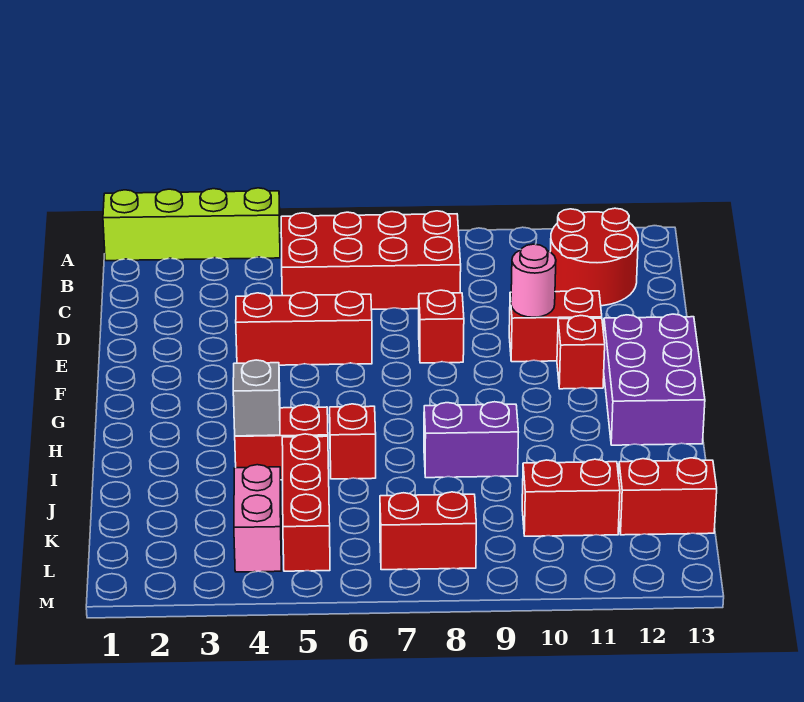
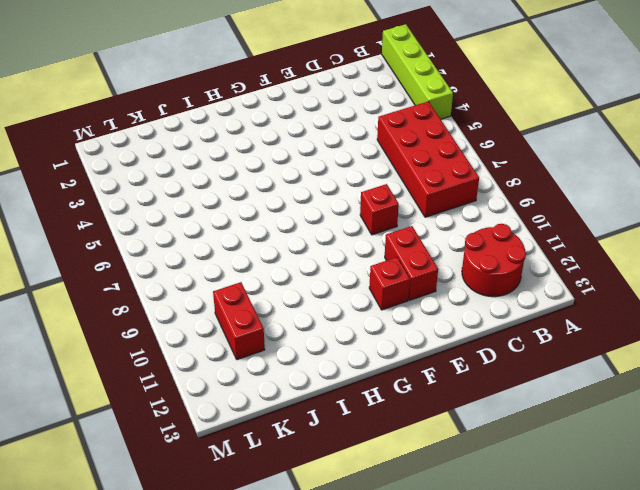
none -> red brick E4:E6 level 1
none -> purple brick F12:H13 level 1
none -> red brick I4:I5 level 1

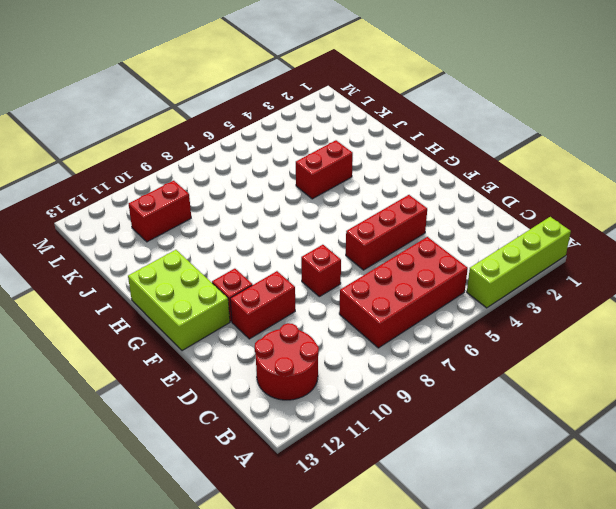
lime brick F12:H13 level 1 -> purple brick F12:H13 level 1
none -> red brick I6 level 1
none -> purple brick I8:I9 level 1
none -> red brick J5:L5 level 1

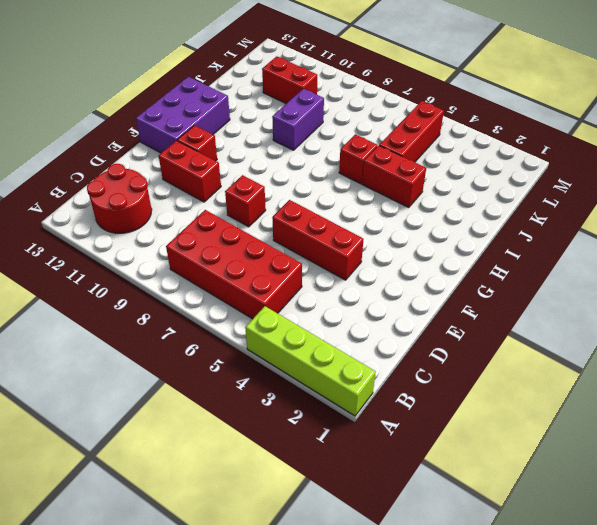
purple brick I9:J9 level 1 -> purple brick I8:I9 level 1
none -> pink brick K4:L4 level 1
none -> red brick K12:K13 level 1
none -> red brick L7:L8 level 1

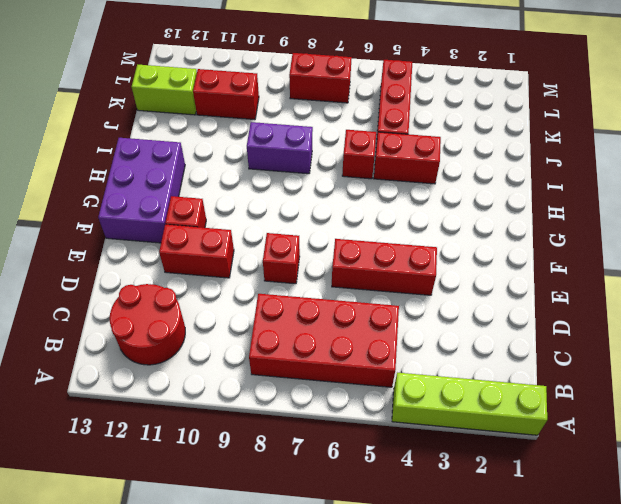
lime brick K12:K13 level 1 -> red brick K12:K13 level 1
none -> pink brick K4:L4 level 1
none -> pink round brick E10 level 2
none -> grey brick I4 level 2

